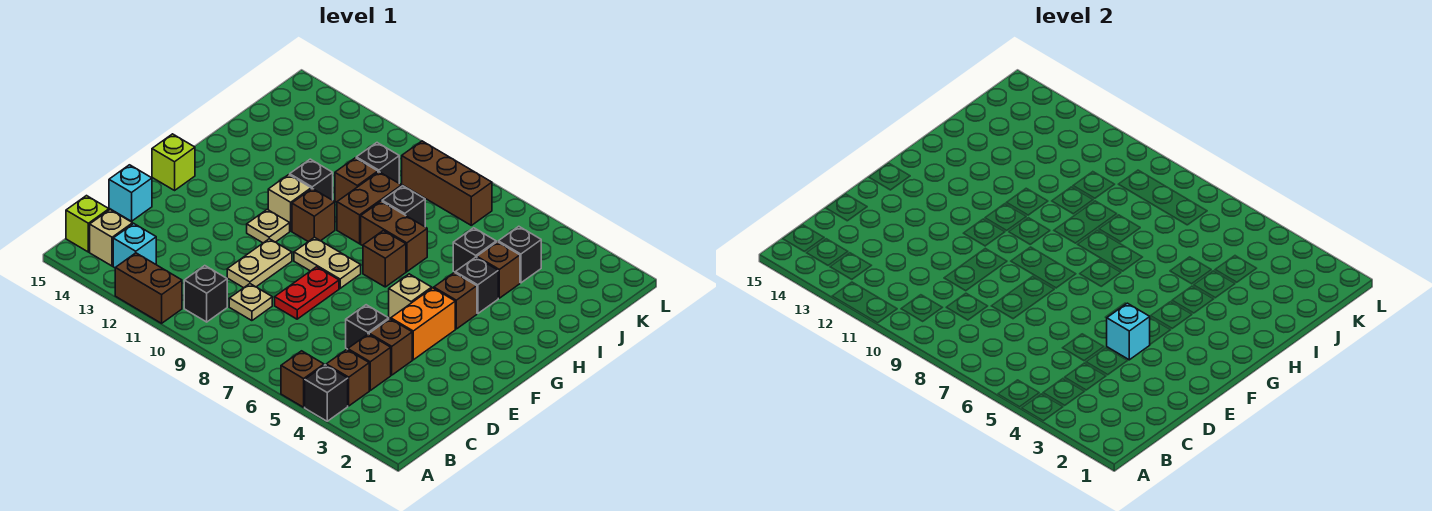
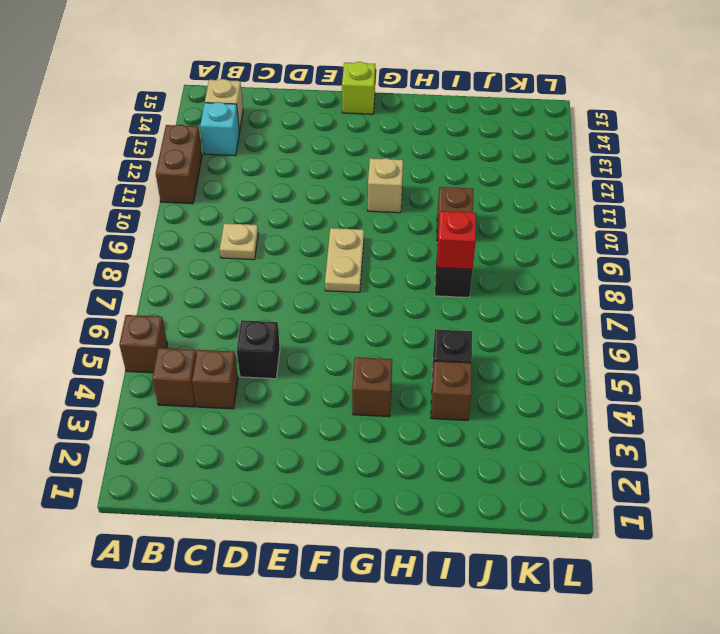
red brick I8 level 2 -> none
none -> black brick A4 level 1
none -> black brick B10 level 1
none -> lime brick B15 level 1
none -> brown brick D4 level 1

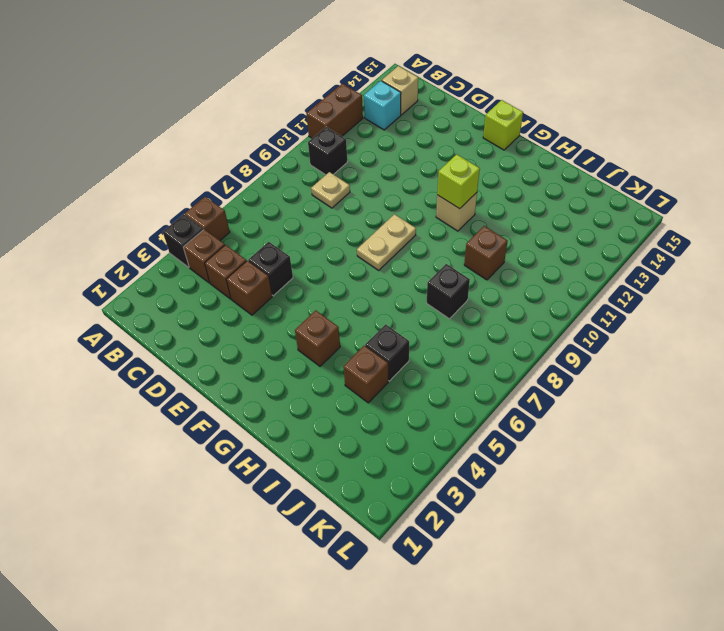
lime brick G11 level 2 -> lime brick B15 level 1
none -> red plate D8:E8 level 1
none -> tan plate D10:E10 level 1
none -> cyan brick D15 level 1
none -> orange brick E4:F4 level 1

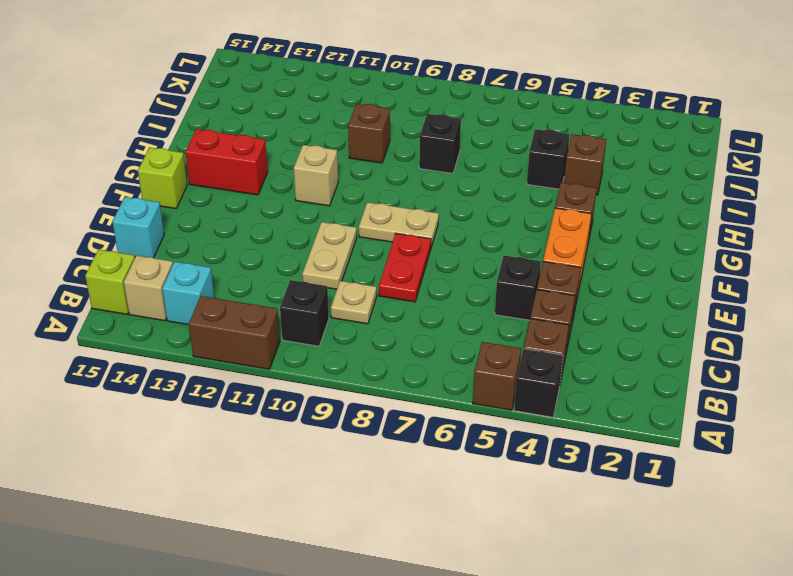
red brick G13:G14 level 1 -> none
none -> tan brick F5 level 1
none -> tan plate F11 level 1
none -> brown brick G7 level 1
none -> brown brick G10 level 1

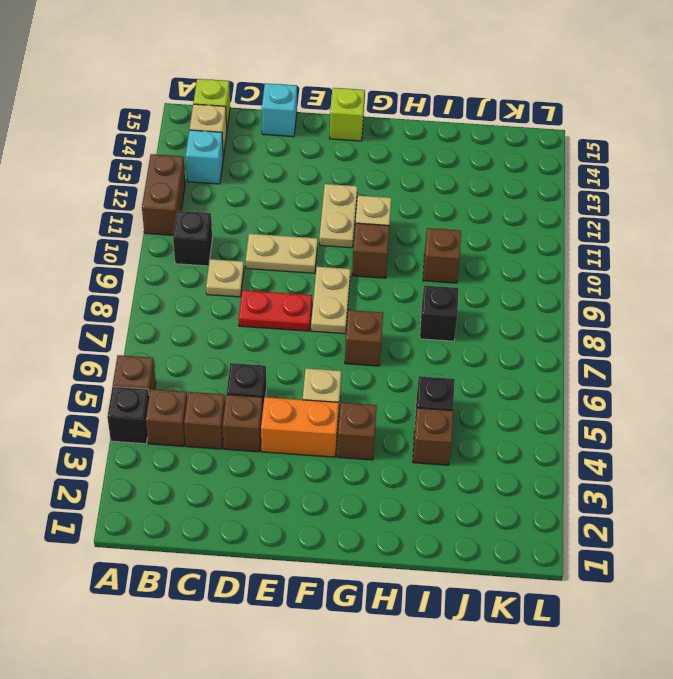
tan plate F11:F12 level 1 -> tan plate F11 level 1
none -> black brick H4 level 1
none -> brown brick H7:H8 level 1
none -> brown brick H9:I9 level 1
none -> black brick H11 level 1

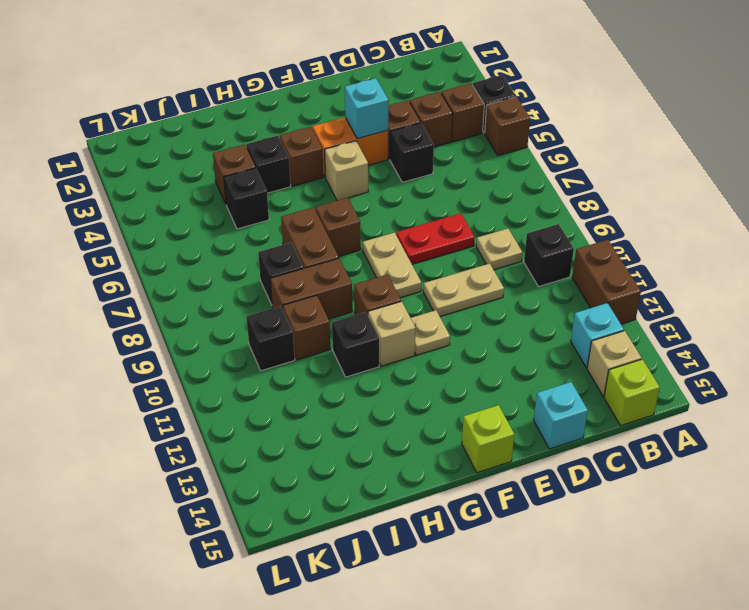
none -> black brick J4 level 1
none -> brown brick K7:K9 level 1

